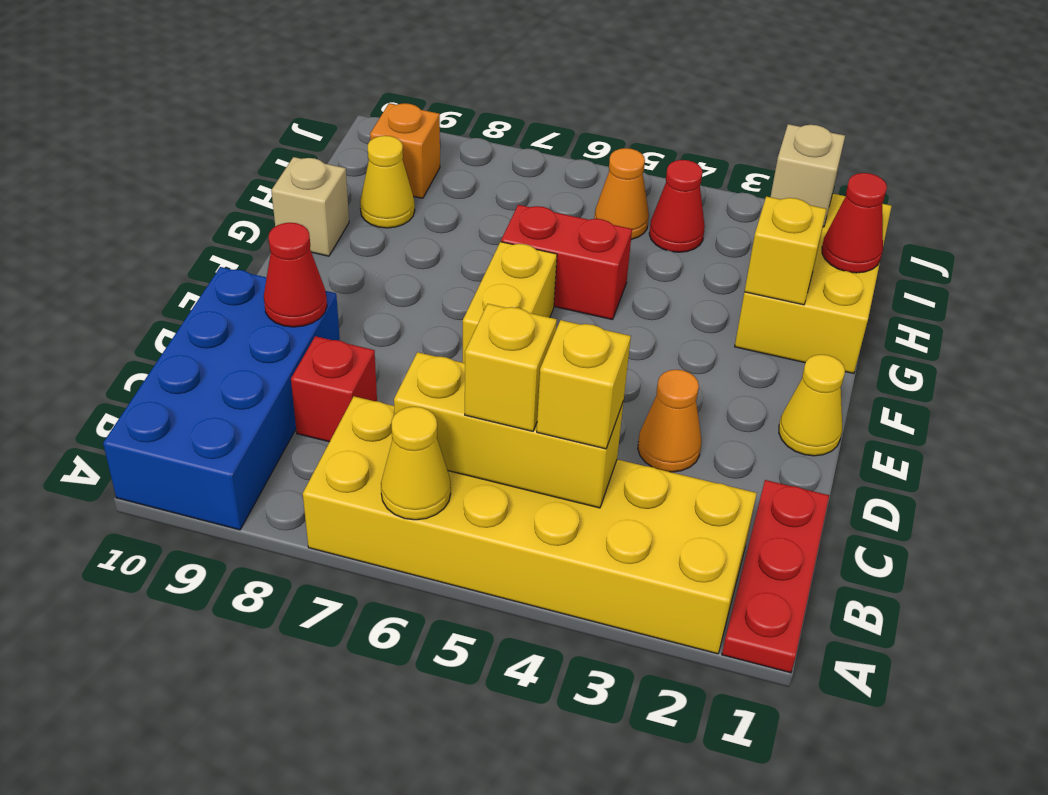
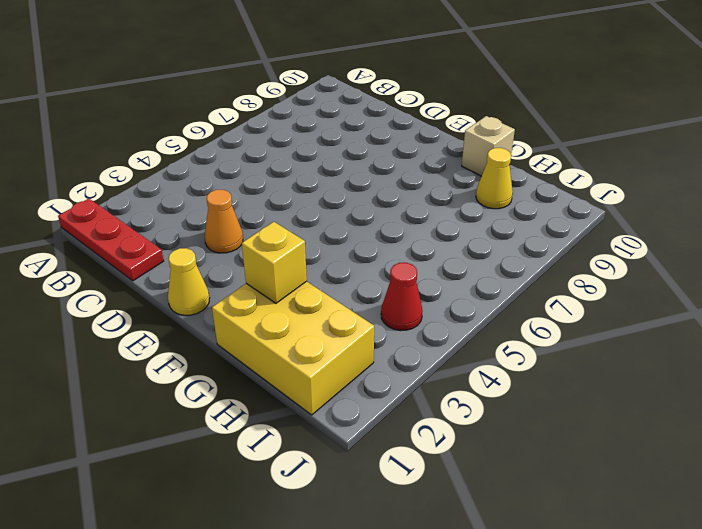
none -> yellow brick A2:B7 level 1
none -> blue brick A9:D10 level 1
none -> red brick C8 level 1

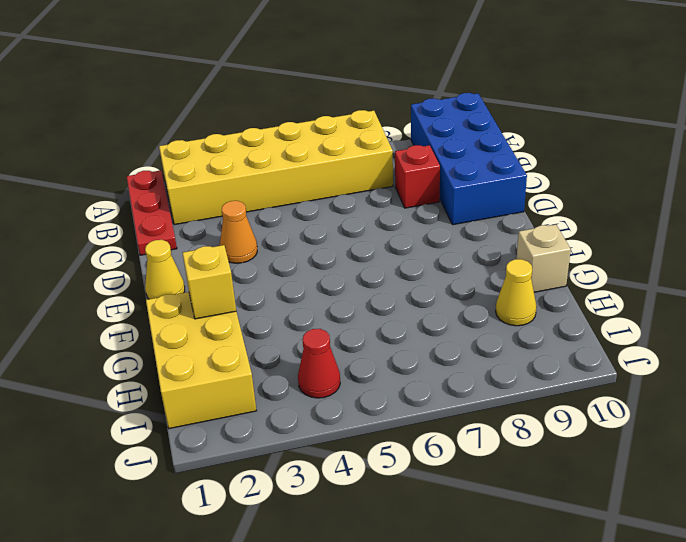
none -> yellow brick E6:F6 level 1
none -> red brick G5:G6 level 1
none -> orange cone I5 level 1

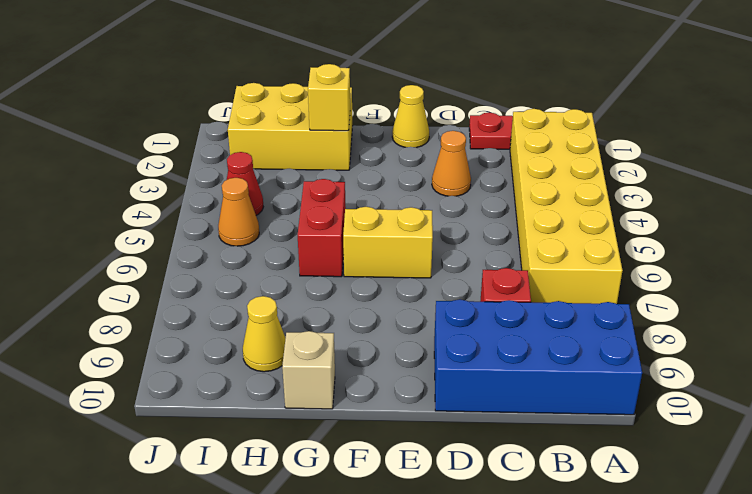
none -> orange brick I9 level 1
none -> yellow cone A6 level 2
none -> yellow brick B4:B6 level 2

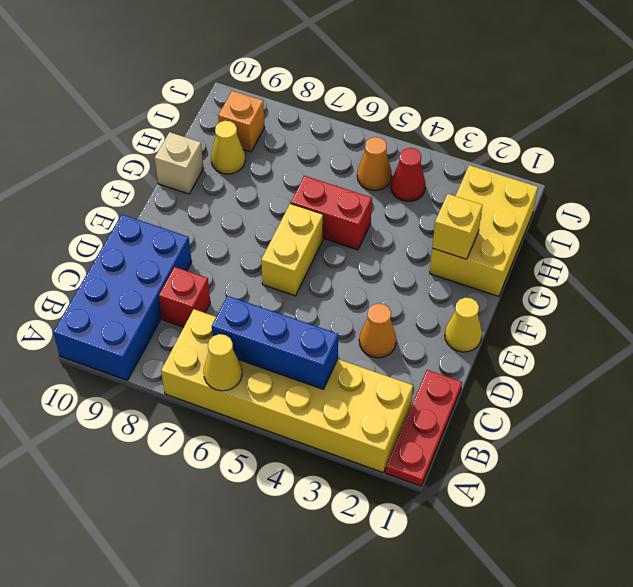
blue brick B4:B6 level 2 -> yellow brick B4:B6 level 2
none -> red cone D9 level 2
none -> red cone H1 level 2
none -> tan brick I2 level 2

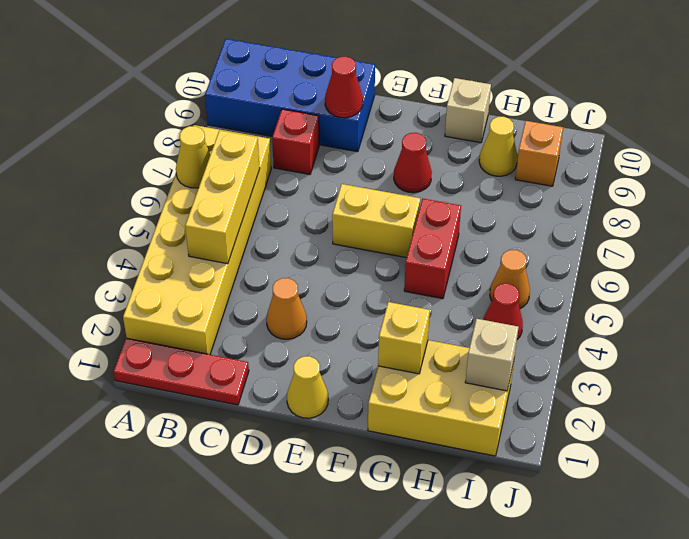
red cone F8 level 1 -> red cone H1 level 2
none -> yellow brick B4 level 3
none -> yellow brick B5 level 3

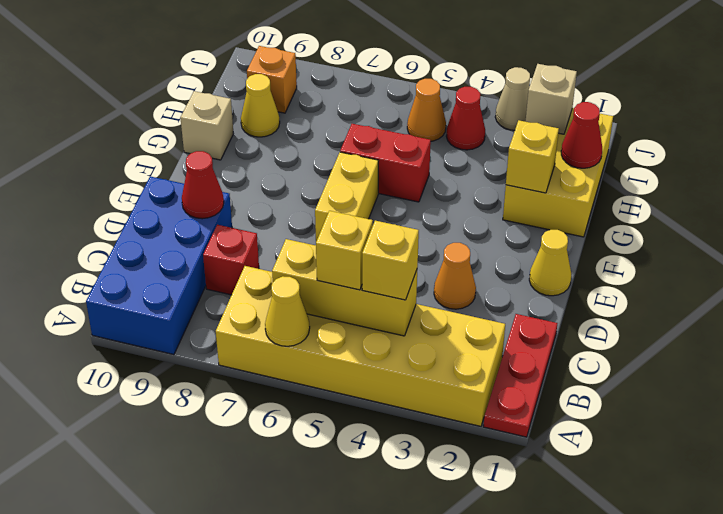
tan cone J3 level 1 -> none

